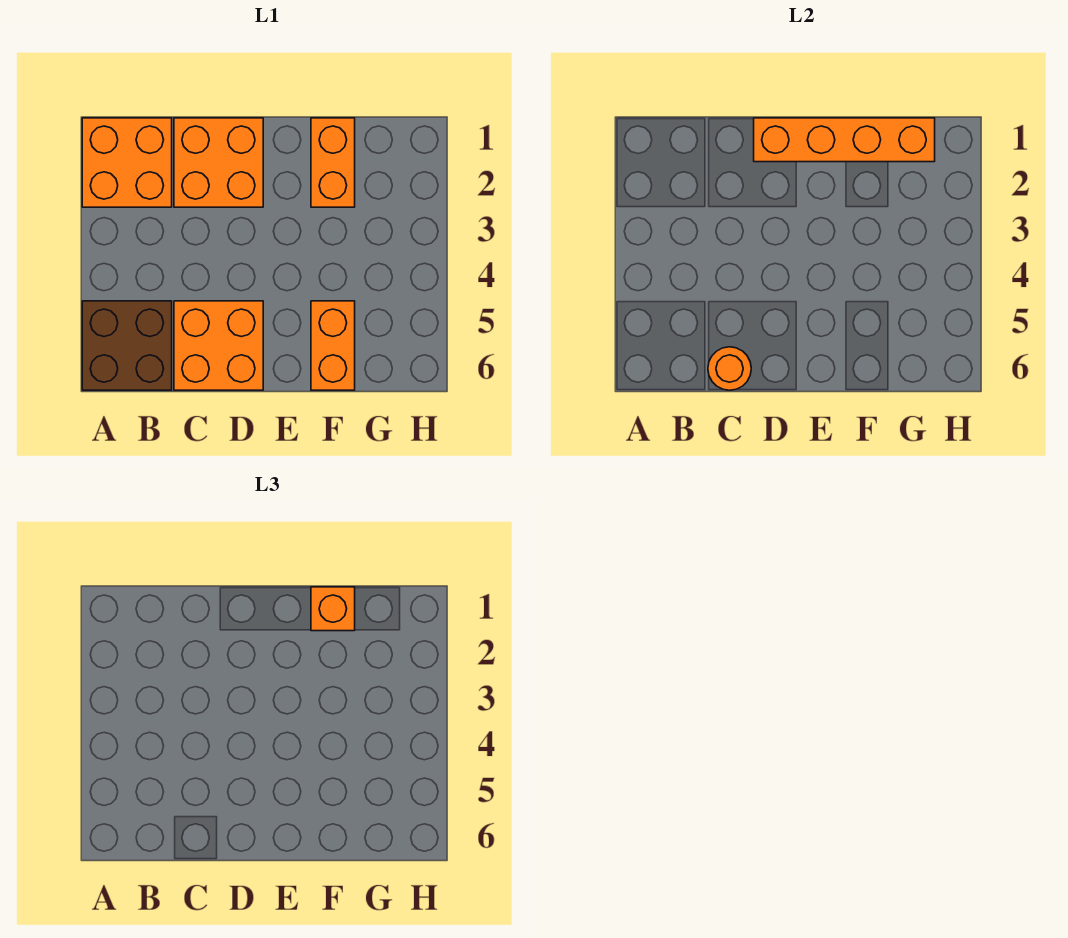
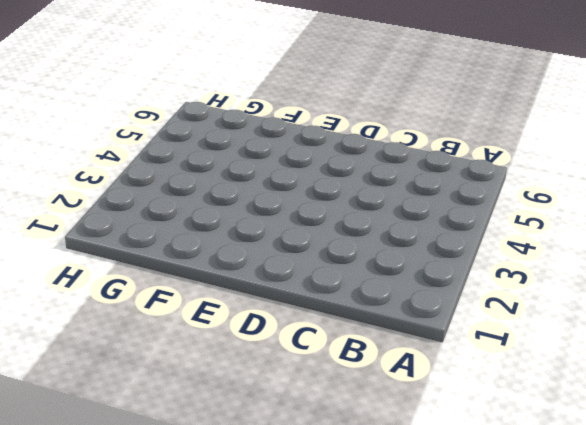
none -> orange brick A1:B2 level 1
none -> brown brick A5:B6 level 1

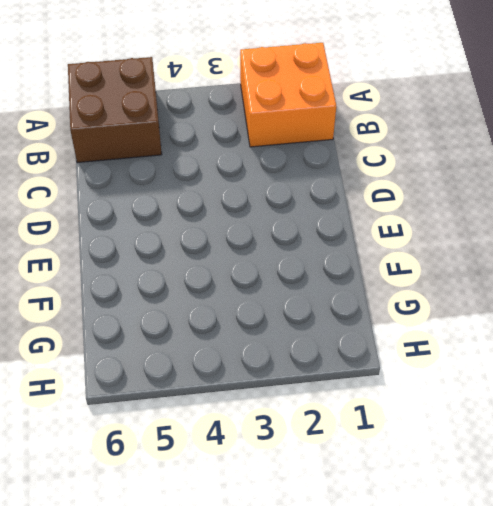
none -> orange brick C1:D2 level 1
none -> orange brick C5:D6 level 1

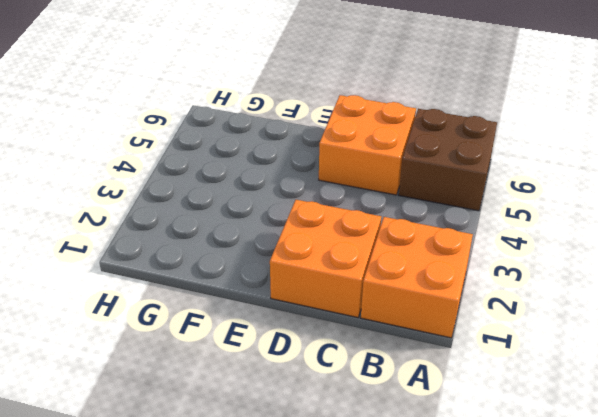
none -> orange brick F1:F2 level 1
none -> orange brick F5:F6 level 1

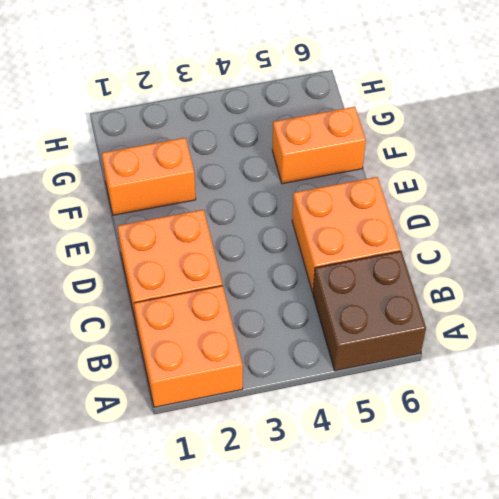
none -> orange round brick C6 level 2
none -> orange brick D1:G1 level 2

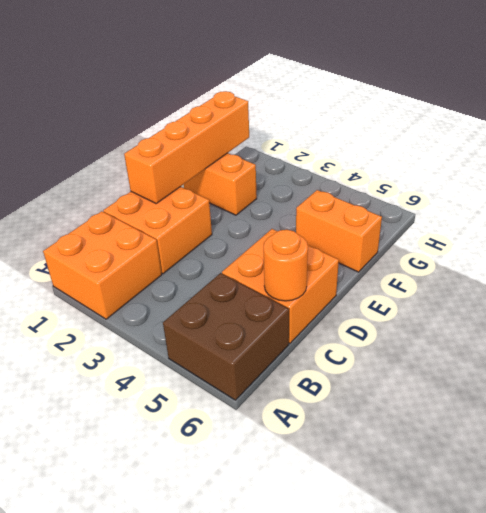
none -> orange brick F1 level 3

